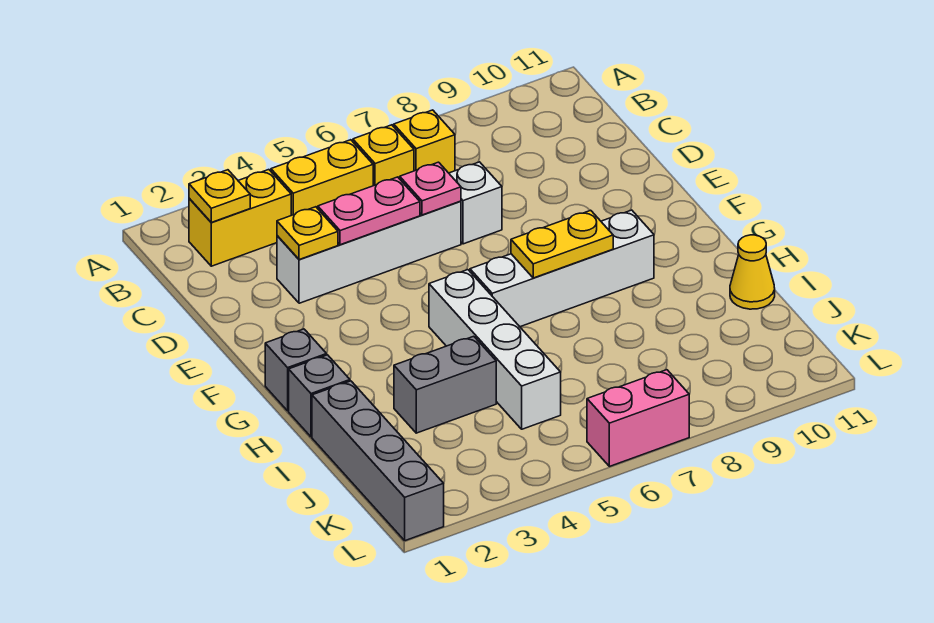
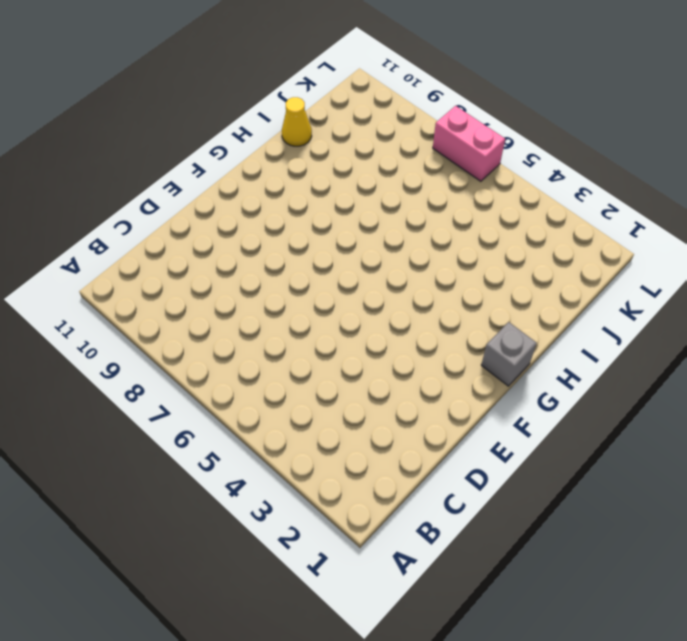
none -> yellow brick B2:B3 level 1
none -> yellow brick B4:B5 level 1
none -> yellow brick B6 level 1

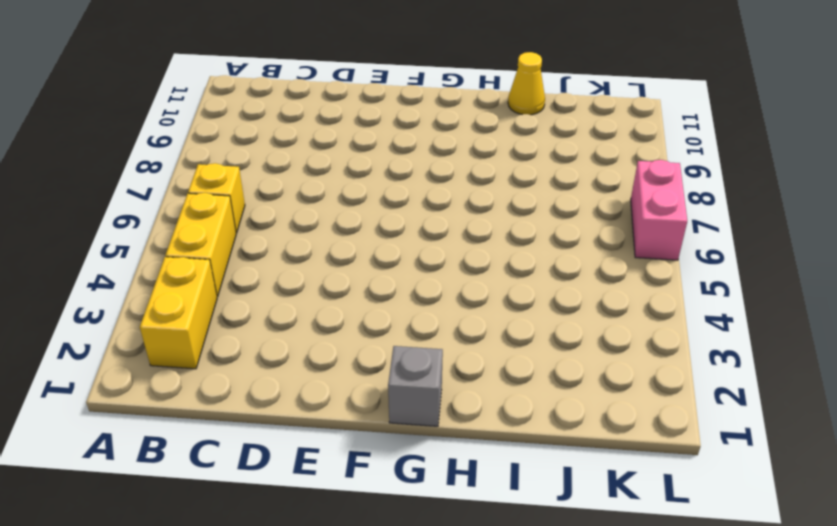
none -> yellow brick B7 level 1
none -> white brick D3:D6 level 1
none -> white brick D7 level 1

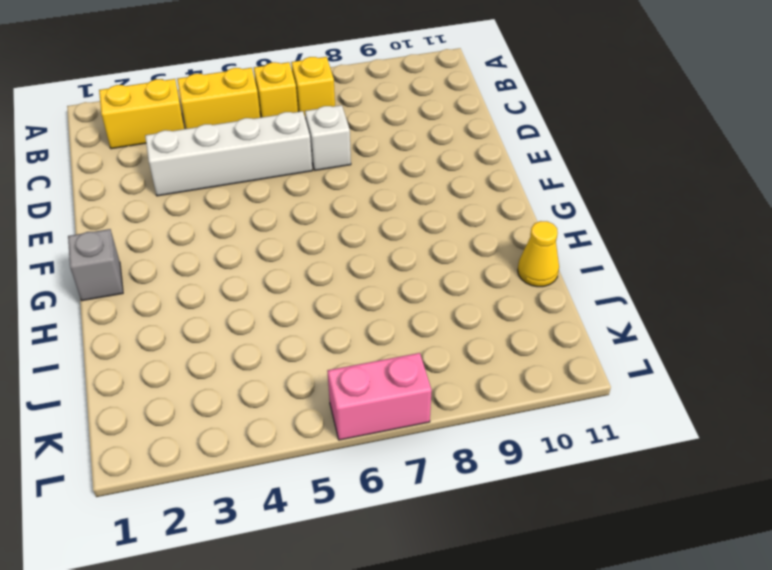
none -> white brick G5:J5 level 1
none -> white brick G6:G9 level 1
none -> grey brick H1 level 1

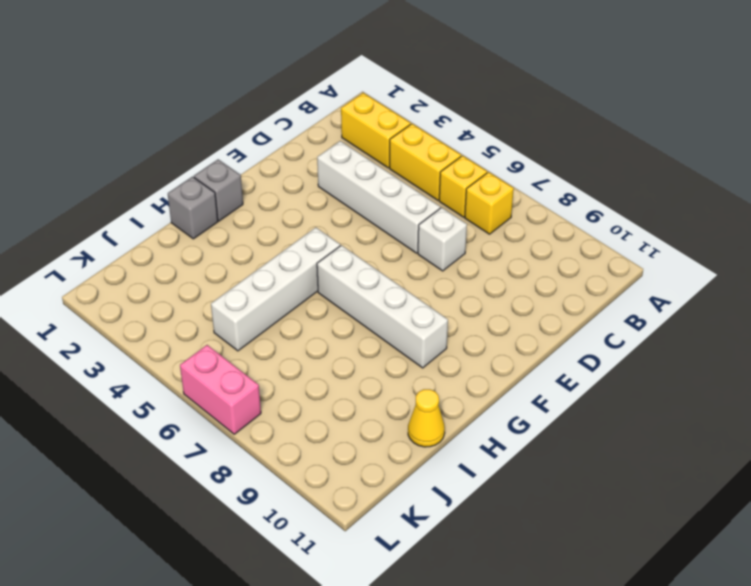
none -> grey brick I1:L1 level 1
none -> grey brick I3:I4 level 1
none -> yellow plate B2 level 2

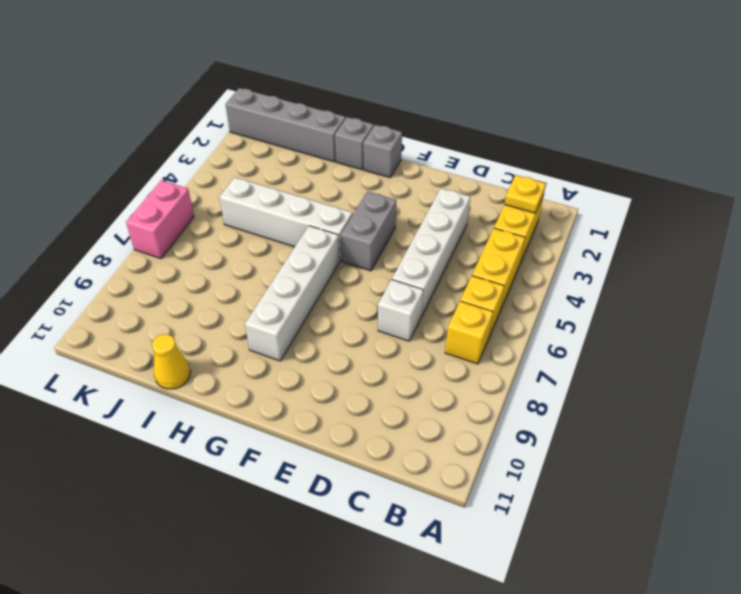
grey brick F4:F5 level 1 -> grey brick I3:I4 level 1
none -> yellow plate D3 level 2
none -> pink plate D4:D5 level 2
none -> pink plate D6 level 2

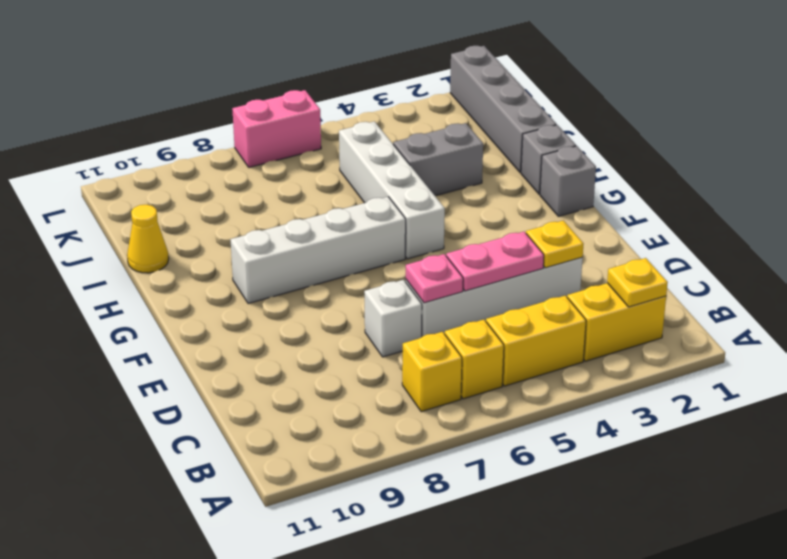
none -> yellow plate G7:G8 level 2

